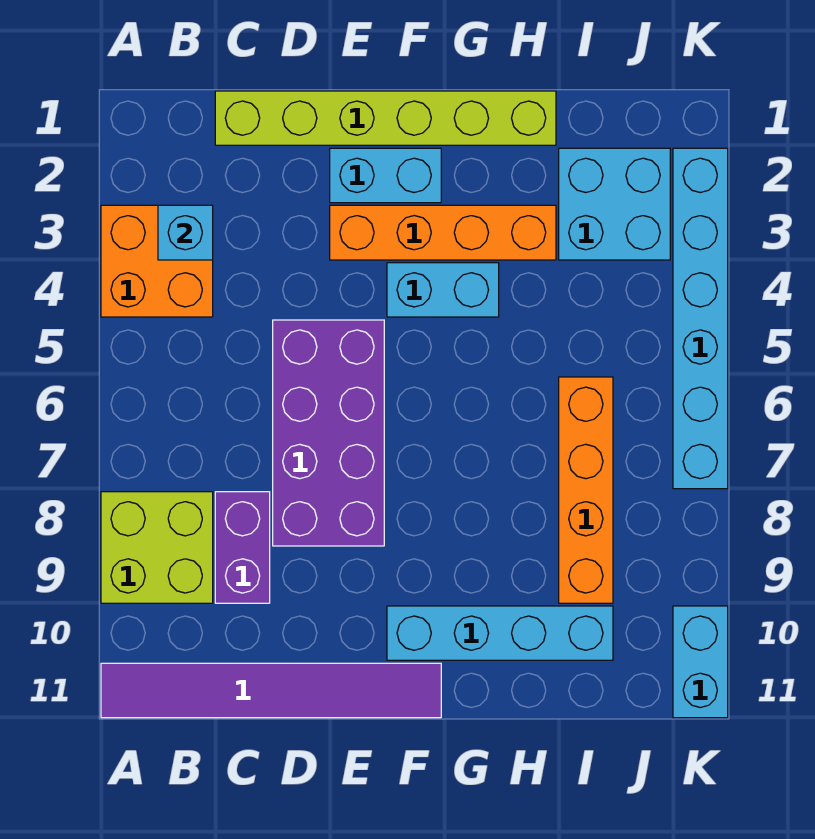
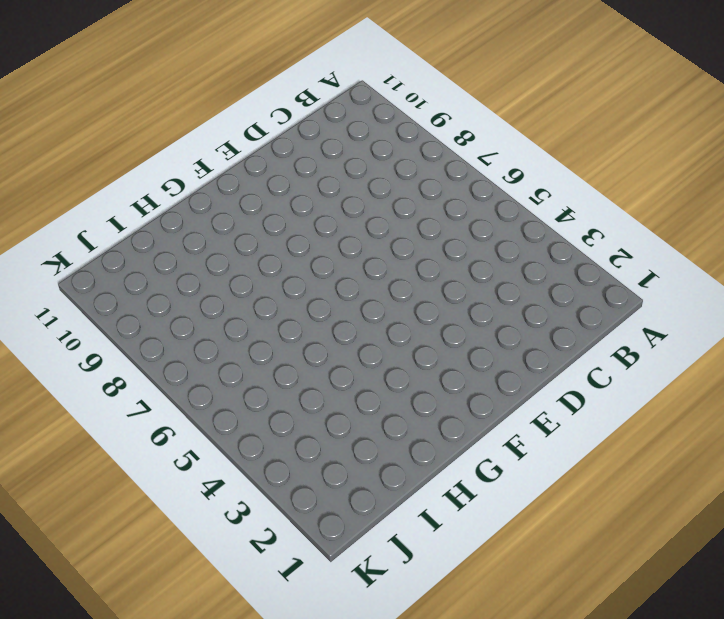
none -> orange brick A3:B4 level 1
none -> lime brick A8:B9 level 1
none -> purple tile A11:F11 level 1

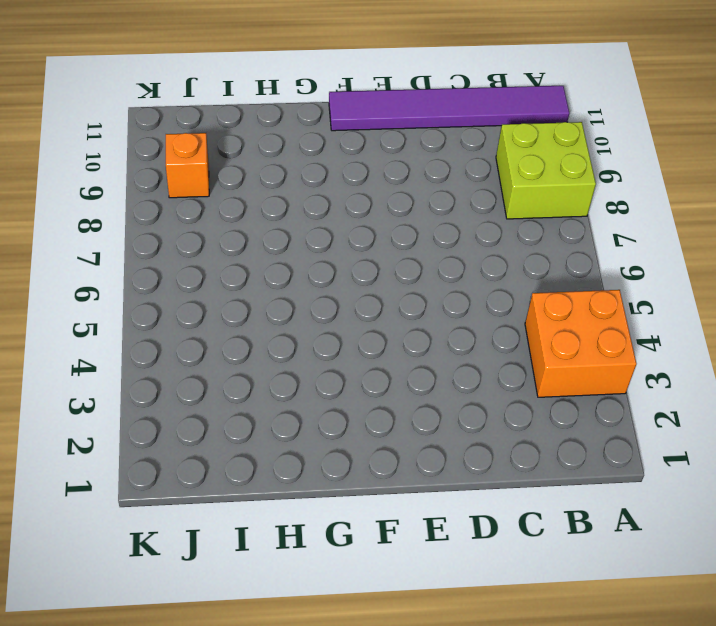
orange brick J9 level 1 -> none
none -> lime brick C1:H1 level 1
none -> purple brick C8:C9 level 1
none -> purple brick D5:E8 level 1

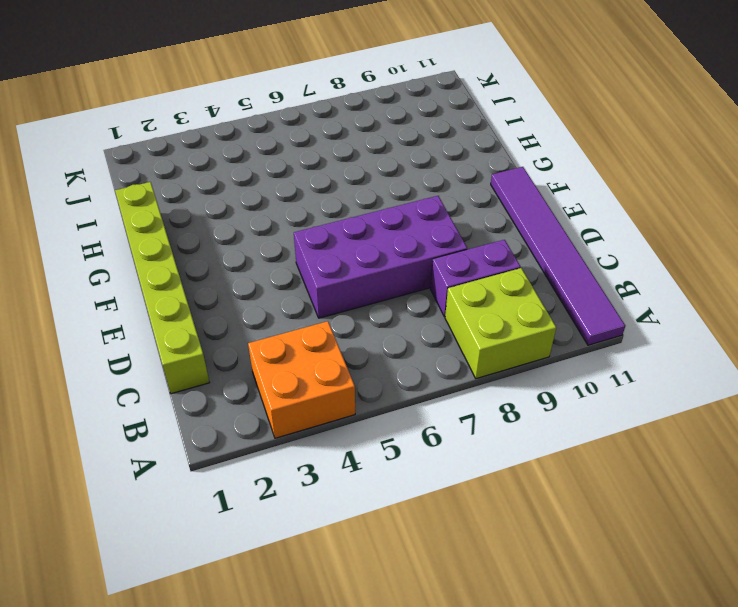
none -> cyan brick E2:F2 level 1
none -> orange brick E3:H3 level 1
none -> cyan brick F4:G4 level 1

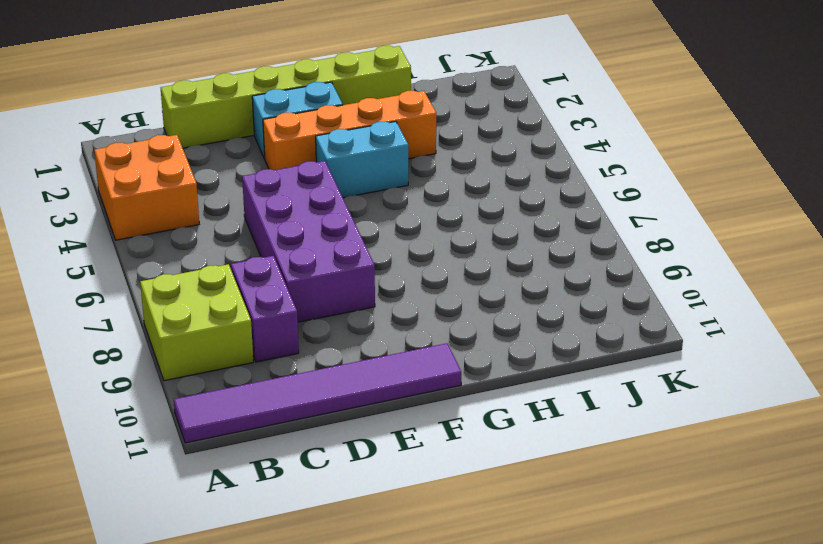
none -> cyan brick F10:I10 level 1
none -> cyan brick I2:J3 level 1
none -> orange brick I6:I9 level 1

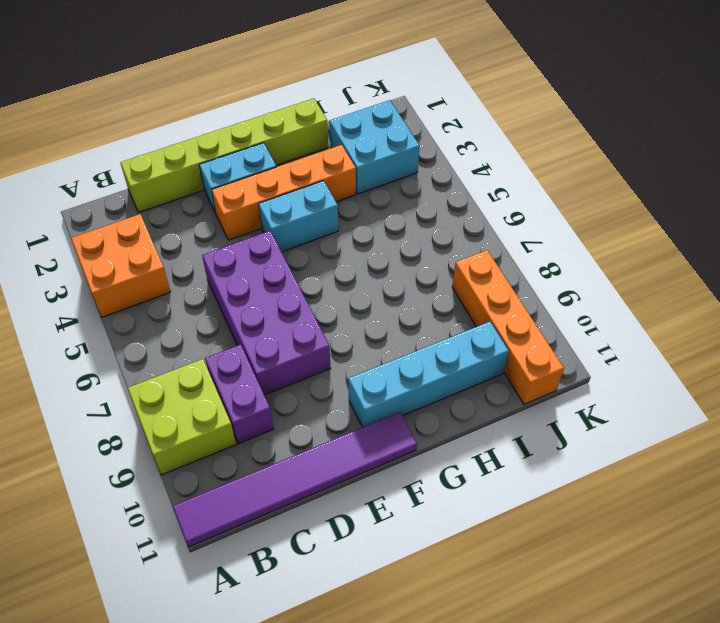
orange brick J8:J11 level 1 -> orange brick I6:I9 level 1
none -> cyan brick K2:K7 level 1
none -> cyan brick K10:K11 level 1
none -> cyan brick B3 level 2

